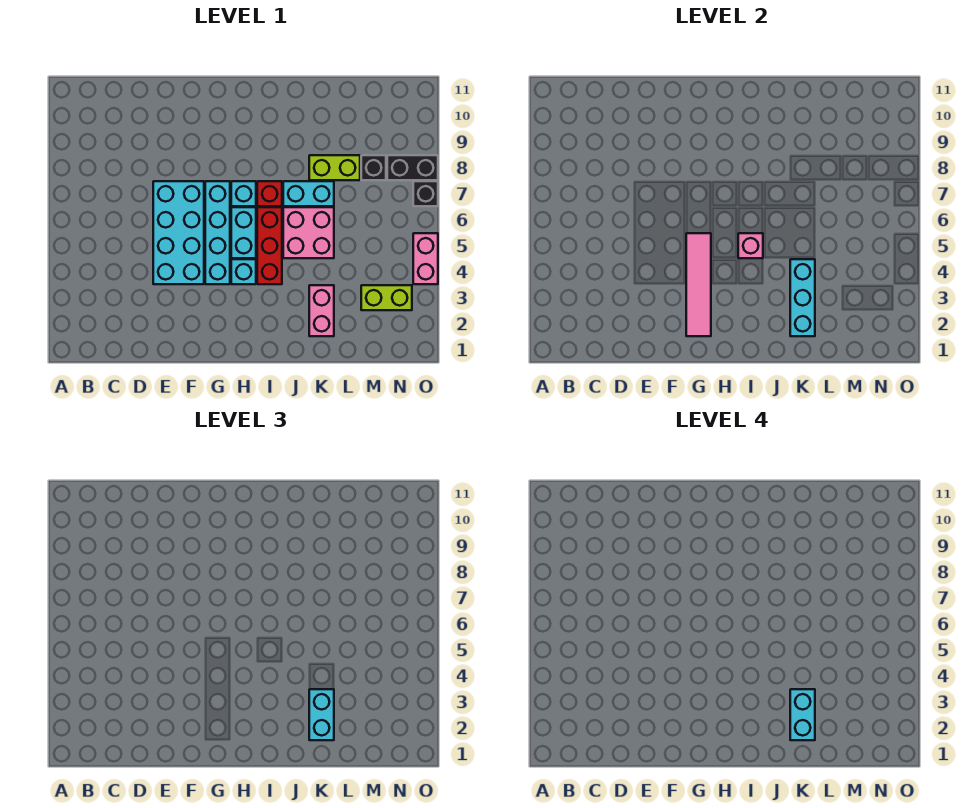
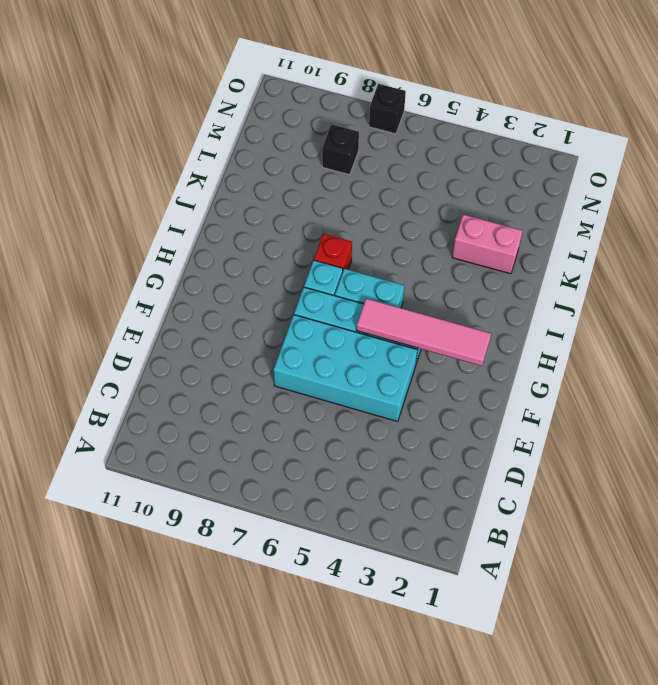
none -> cyan brick H4 level 1
none -> red brick I4:I6 level 1
none -> pink brick J5:K6 level 1

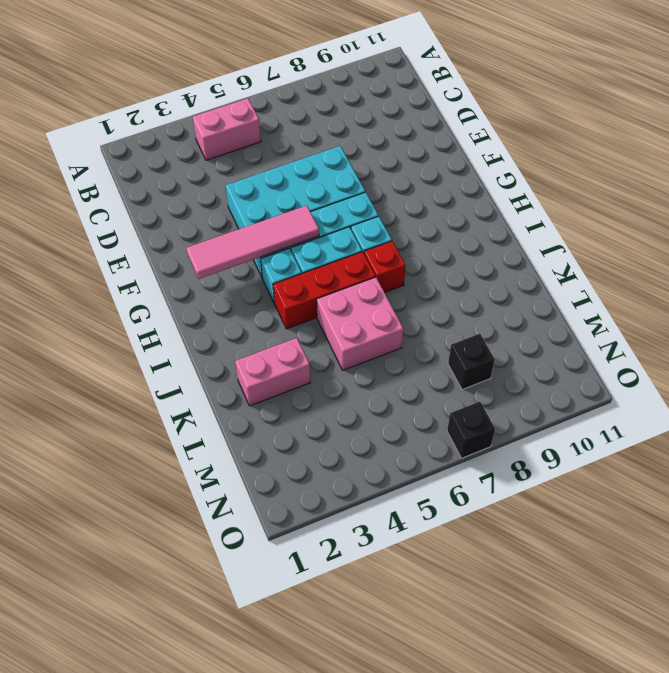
pink brick B4:B5 level 1 -> pink brick O4:O5 level 1
none -> cyan brick J7:K7 level 1
none -> lime brick K8:L8 level 1
none -> lime brick M3:N3 level 1

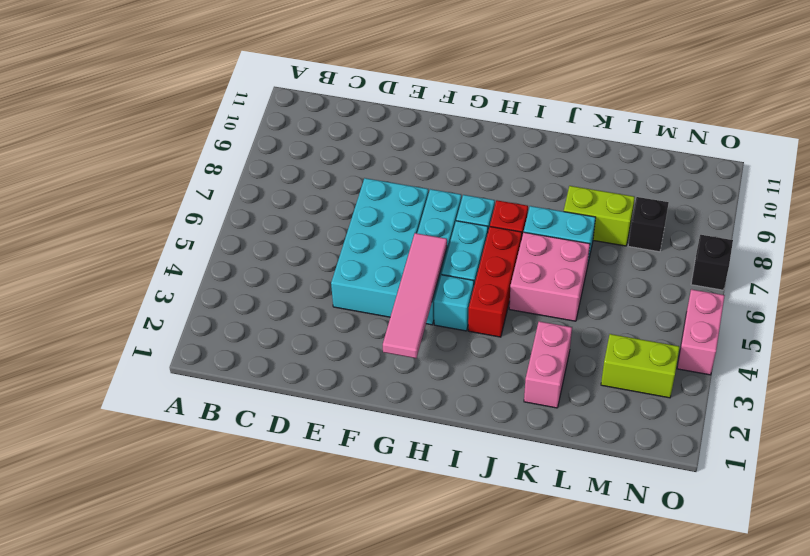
none -> black brick N8:O8 level 1
none -> pink brick I5 level 2
none -> cyan brick K2:K4 level 2

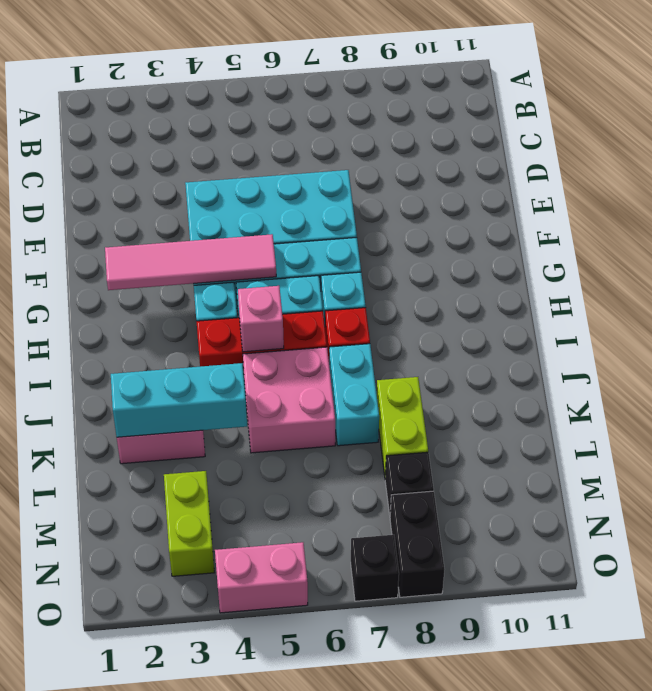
none -> cyan brick K2:K3 level 3
none -> cyan brick K2:K3 level 4

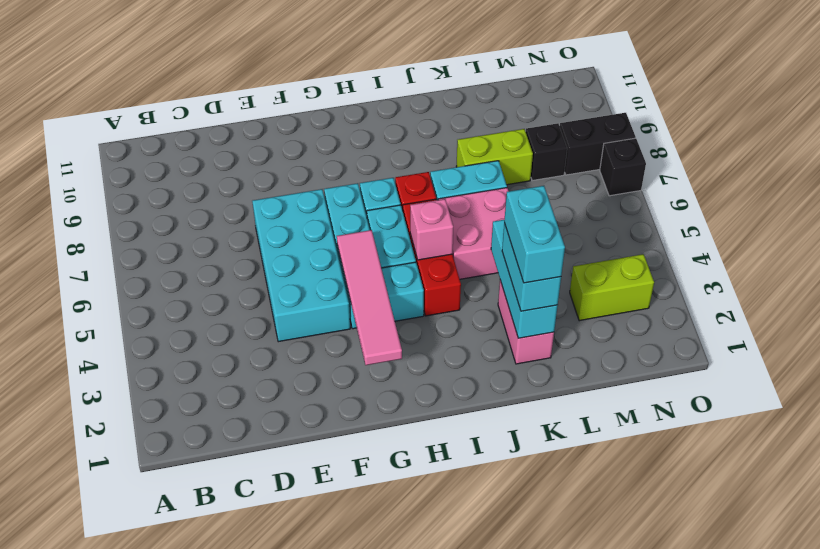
none -> pink brick O4:O5 level 1

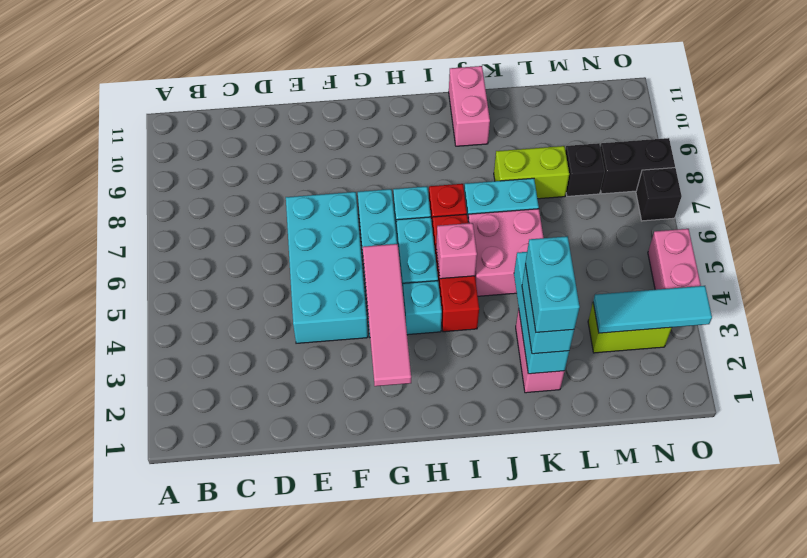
pink brick J10:J11 level 1 -> none
cyan tile M3:O3 level 2 -> none

